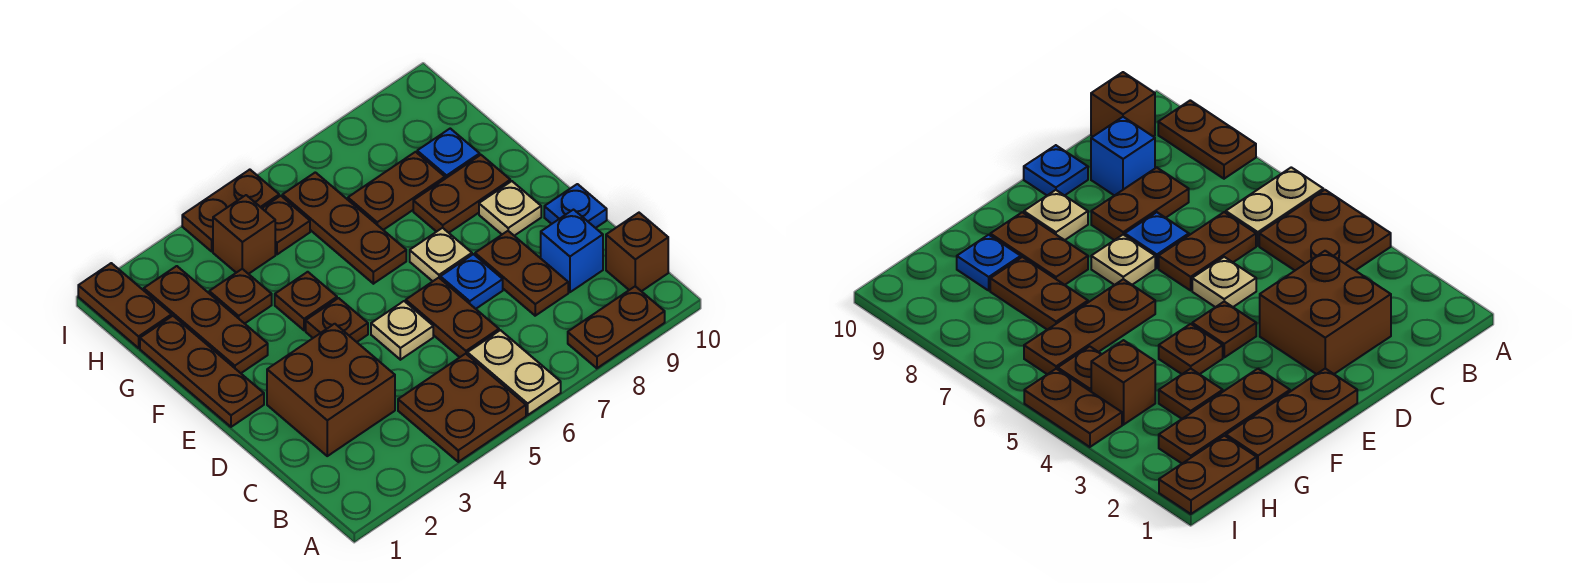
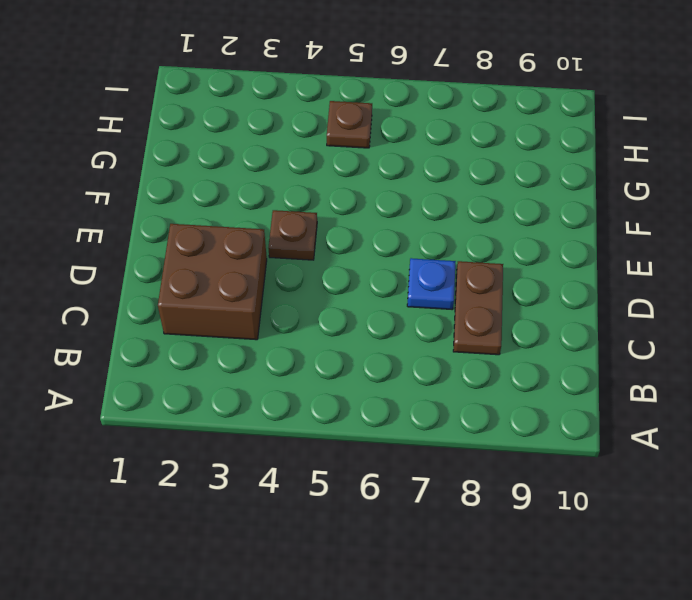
none -> brown plate A4:B5 level 1
none -> tan plate A6:B6 level 1
none -> brown plate A8:A9 level 1

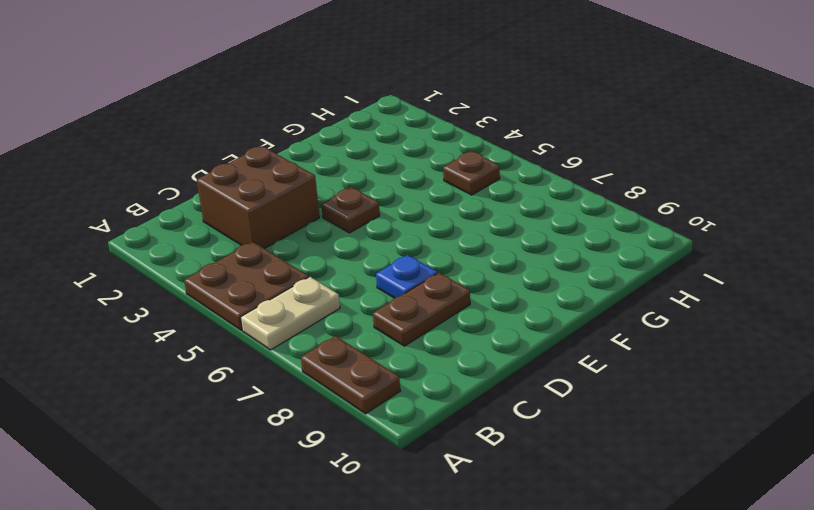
none -> brown brick B10 level 1
none -> brown plate C6:D6 level 1
none -> blue brick C9 level 1

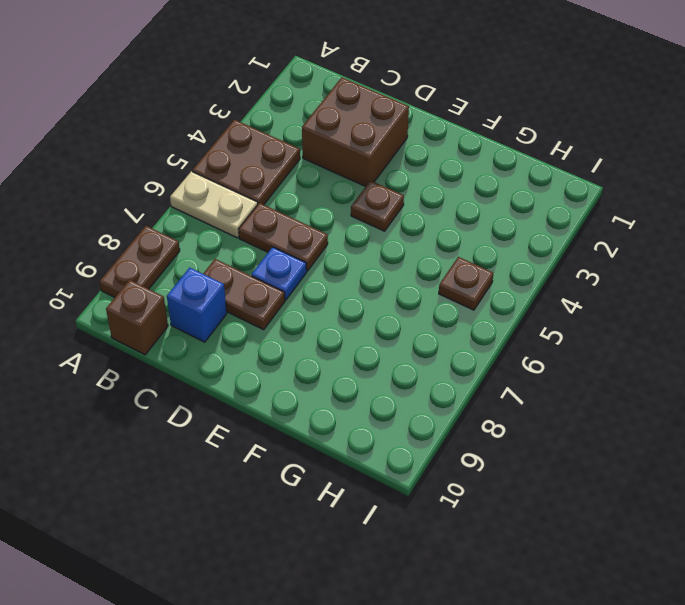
none -> tan plate D5 level 1
none -> blue plate D10 level 1
none -> brown plate E1:G1 level 1

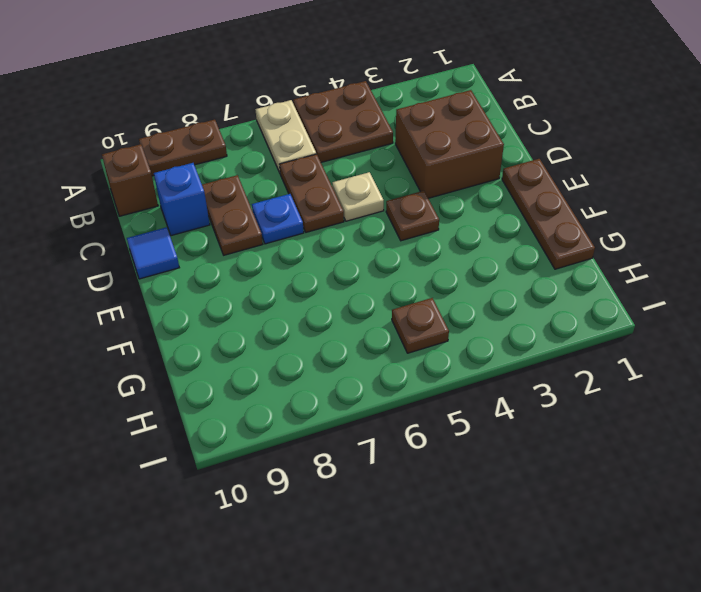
blue tile D10 level 1 -> blue plate D10 level 1
none -> tan plate E7 level 1
none -> tan plate E9 level 1
none -> brown plate F2:H2 level 1

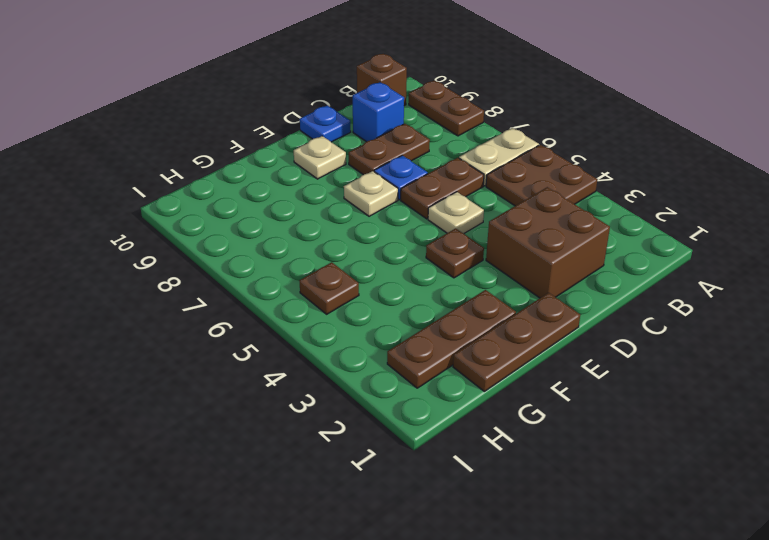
none -> brown plate F4 level 1
none -> brown plate F6:H6 level 1
none -> brown plate F8:F9 level 1

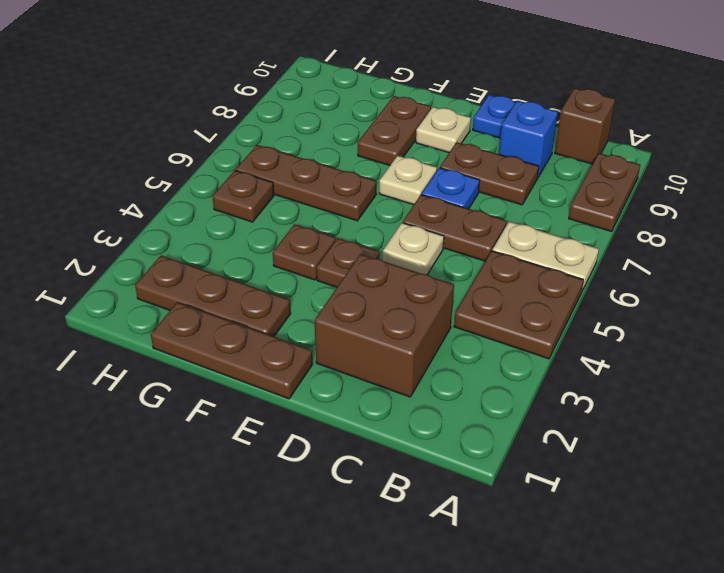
none -> brown plate G3 level 1
none -> brown plate G7:G8 level 1
none -> blue plate G9 level 1

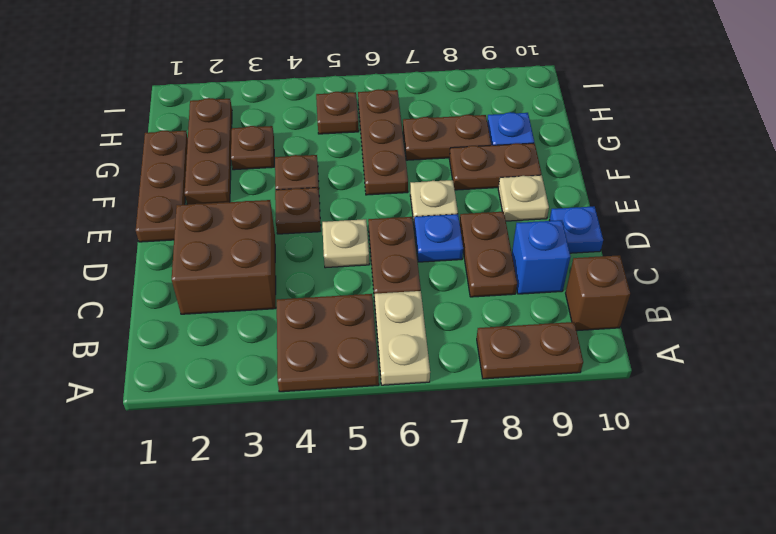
none -> brown plate H1:I1 level 1
none -> brown brick H4 level 1
none -> brown plate I4:I5 level 1

